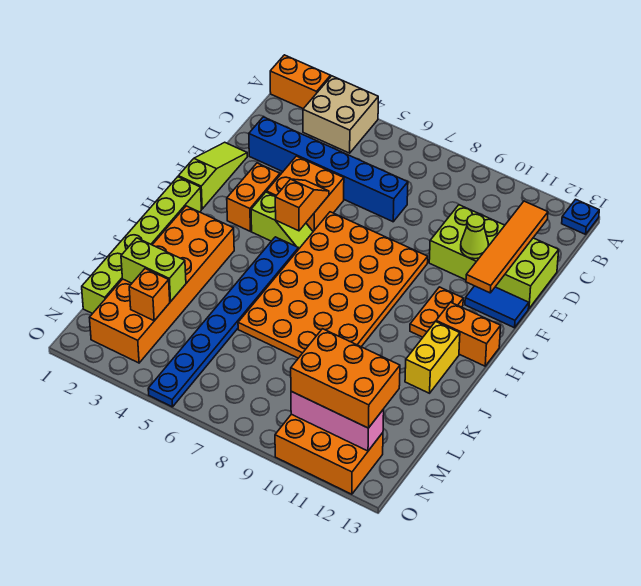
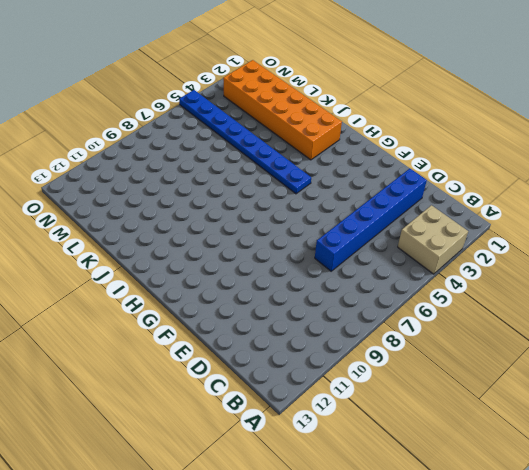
none -> orange brick A1:A2 level 1
none -> blue plate A13 level 1
none -> lime brick D10:E13 level 1

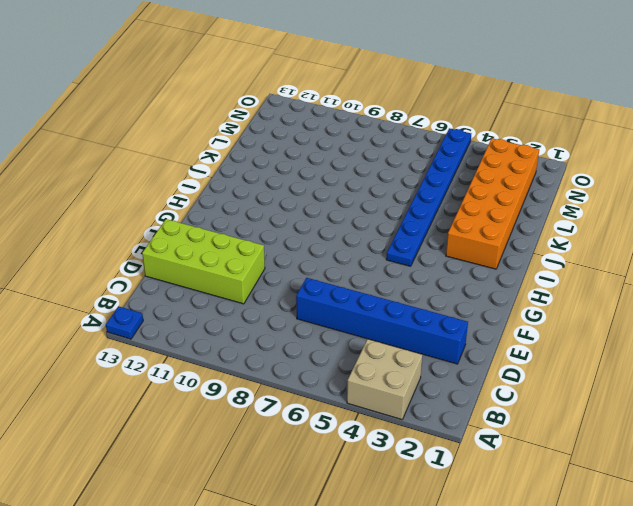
none -> orange brick A1:A2 level 1
none -> lime slope E1:G1 level 1 top G
none -> orange brick E4:F5 level 1

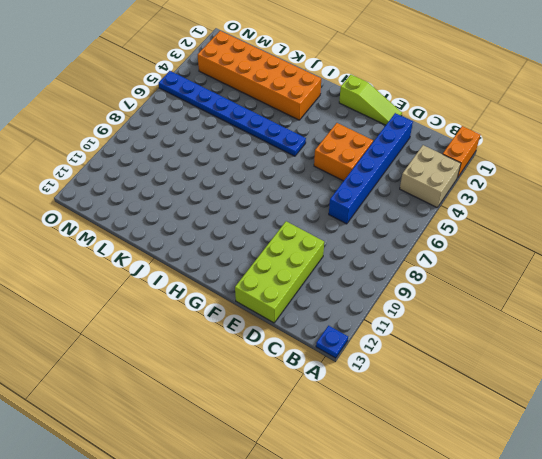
none -> orange brick F3:G3 level 1
none -> orange plate F6:K9 level 1
none -> blue tile F12:F13 level 1

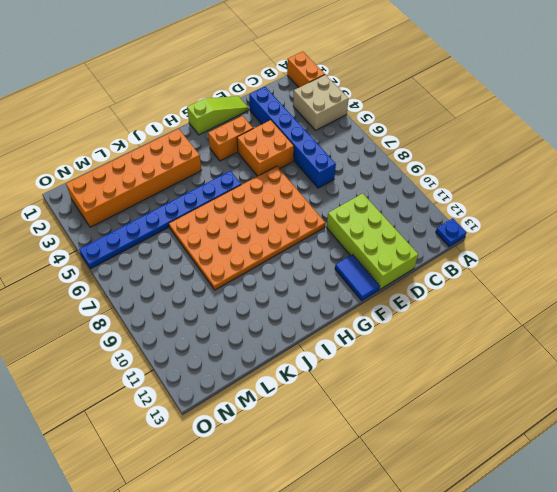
none -> lime slope G4:G5 level 1 top 4
none -> orange plate G11:H11 level 1
none -> lime brick H1:M1 level 1

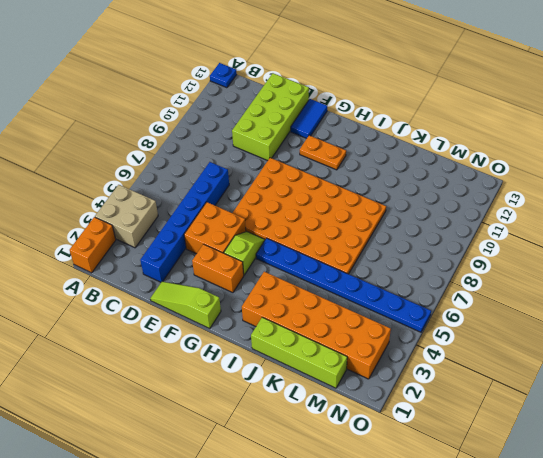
lime brick J1:M1 level 1 -> lime brick H1:M1 level 1
none -> orange brick H12:H13 level 1
none -> yellow brick I12:J12 level 1
none -> orange brick N10:O12 level 1

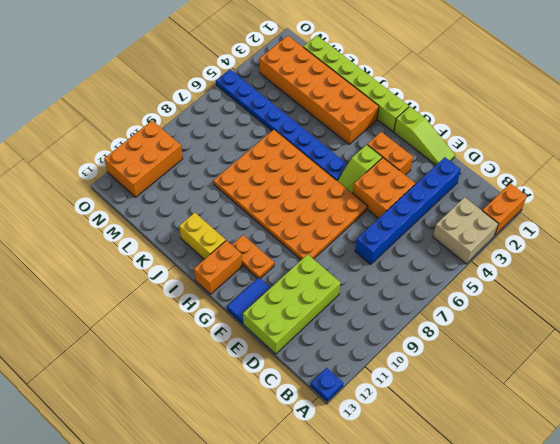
none -> orange tile C12:F12 level 2
none -> lime cone E11 level 2
none -> orange slope F5:G5 level 2 top G

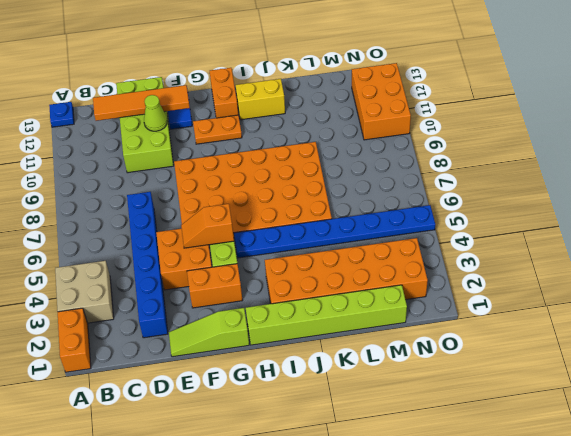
none -> lime brick L2:L3 level 2
none -> orange brick M3 level 2
none -> pink brick N10:N12 level 2

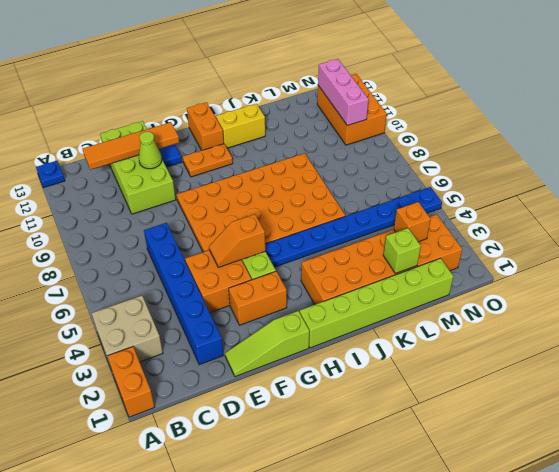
lime brick L2 level 2 -> lime brick L2:L3 level 2
none -> orange brick M10:N12 level 3

